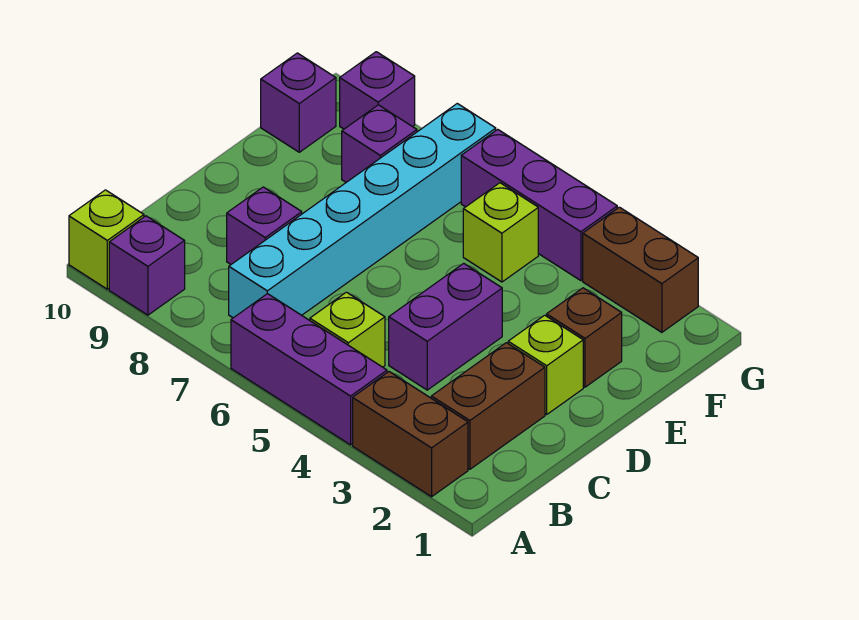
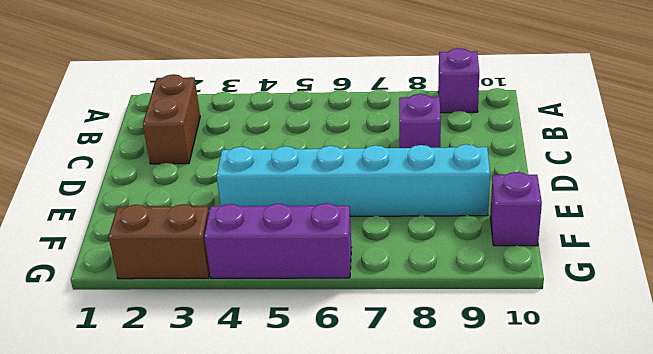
cyan brick E4:E9 level 1 -> cyan brick B7:G7 level 1
none -> brown brick A2:A3 level 1
none -> purple brick A4:A6 level 1
none -> lime brick A10 level 1

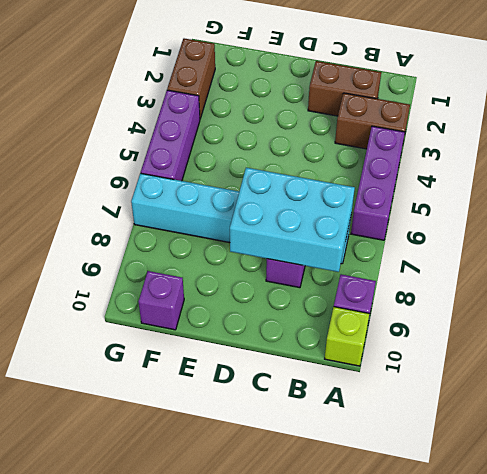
brown brick A3:B3 level 1 -> brown brick A2:A3 level 1
cyan brick B7:D8 level 2 -> none
none -> lime brick B5 level 1
none -> purple brick C4:D4 level 1
none -> lime brick D2 level 1

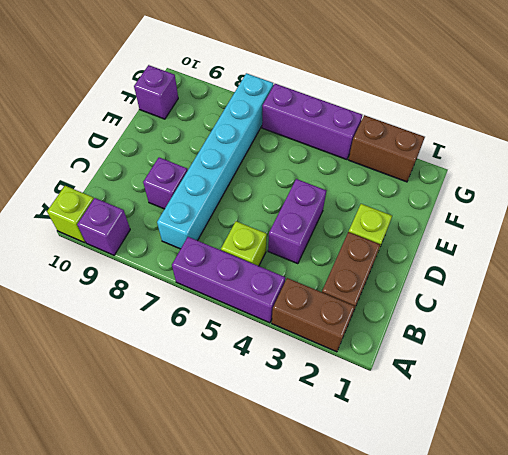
none -> brown brick E2 level 1
none -> lime brick F5 level 1
none -> purple brick F8 level 1

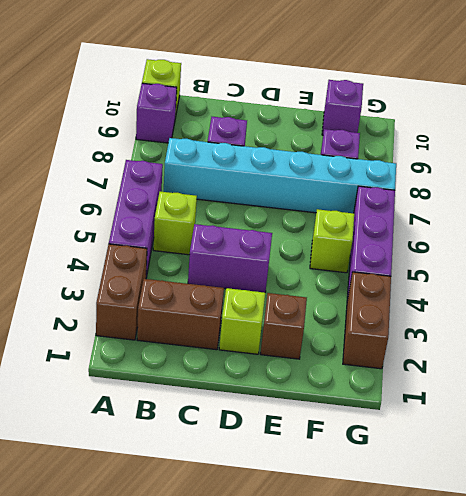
none -> purple brick G9 level 1

